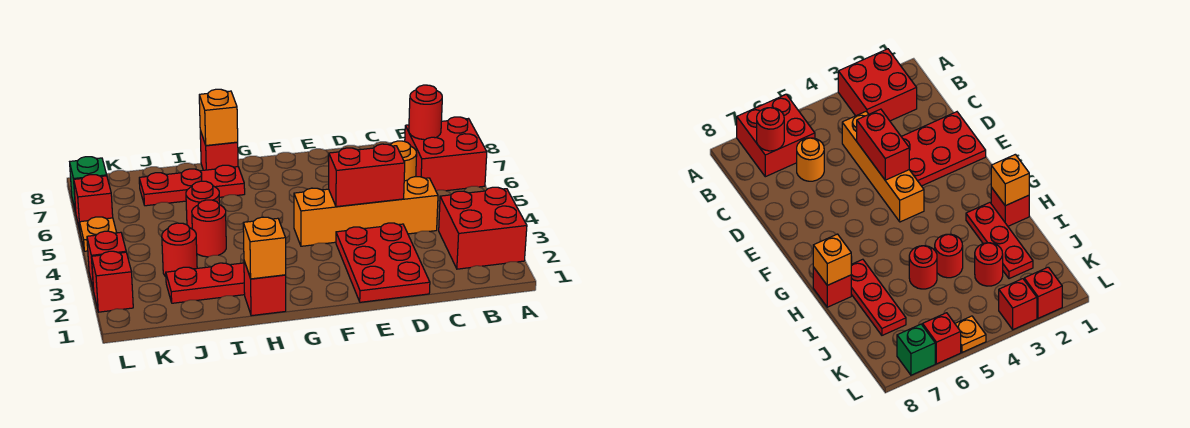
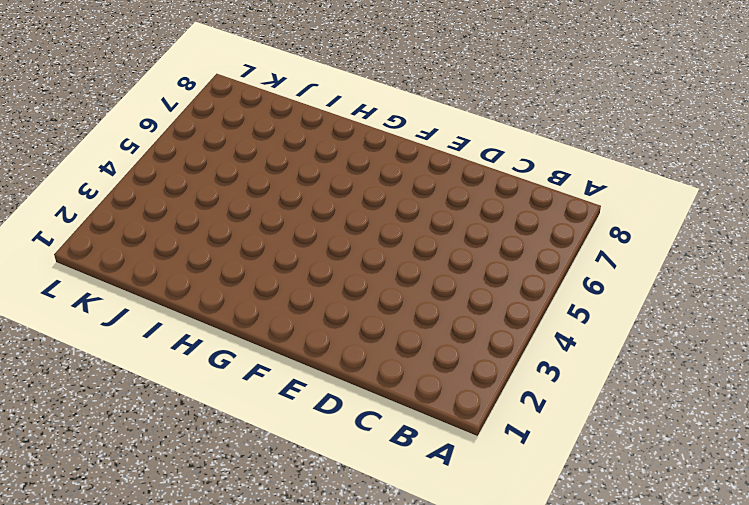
none -> red brick A2:B3 level 1
none -> red brick A6:B7 level 1
none -> orange brick C4:F4 level 1

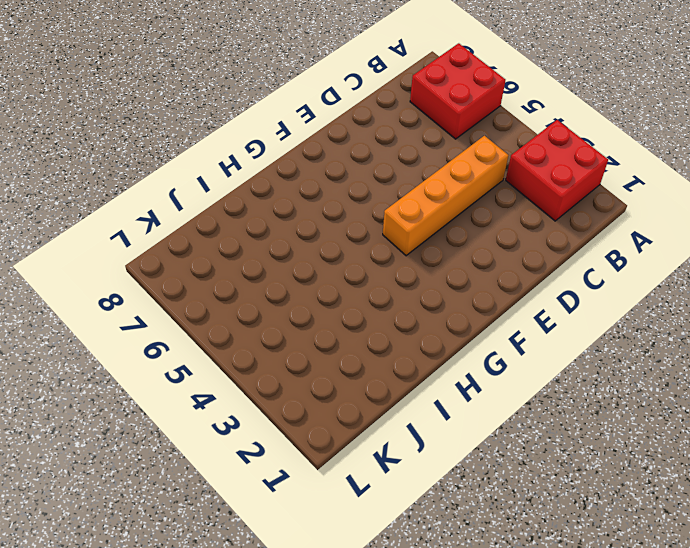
none -> orange round brick C6 level 1
none -> red plate D1:E3 level 1
none -> red brick H1 level 1

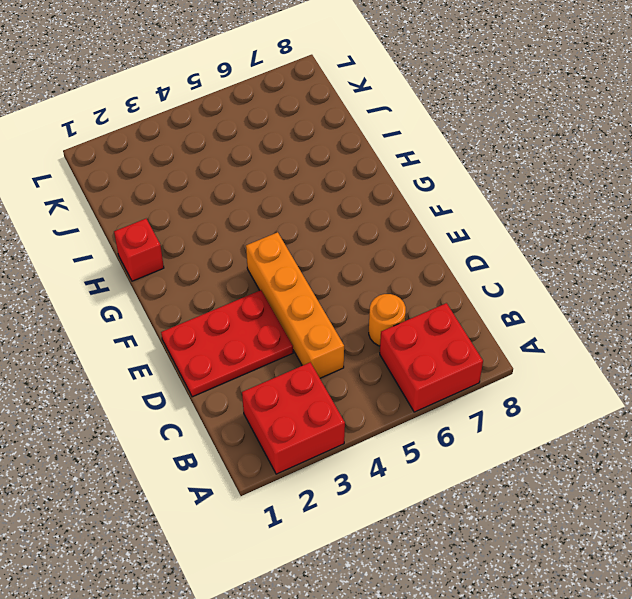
none -> red plate H2:J2 level 1
none -> red plate H7:J7 level 1
none -> red brick H8 level 1

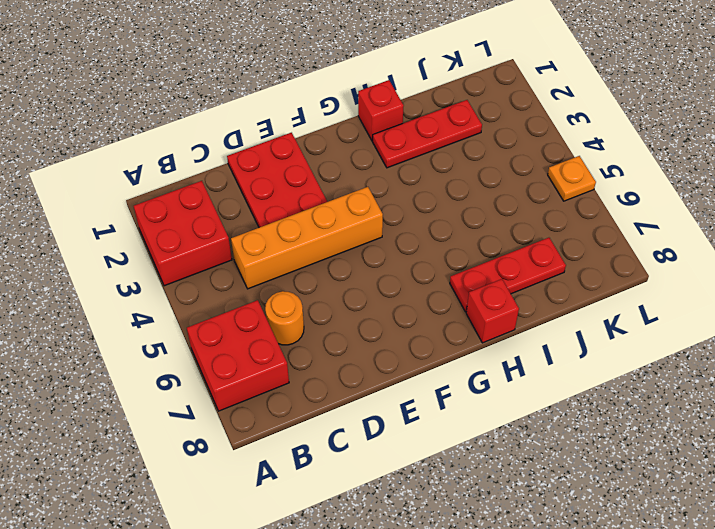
none -> red round brick I4 level 1
none -> red round brick I5 level 1
none -> red round brick J3 level 1

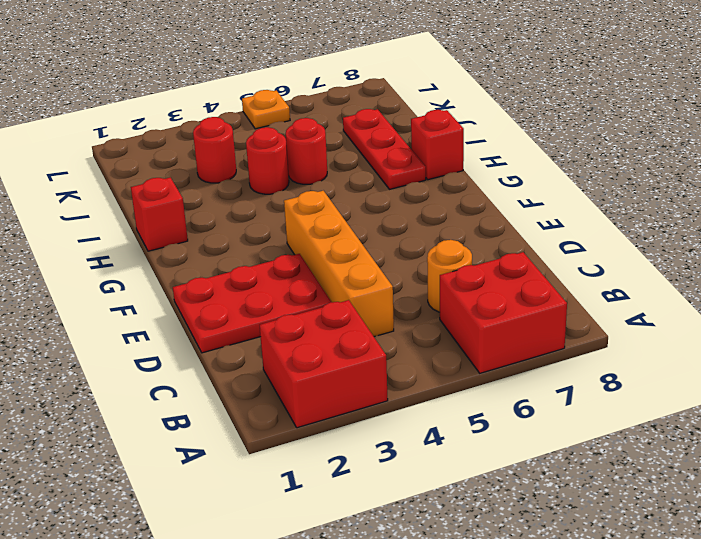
none -> red plate H2:J2 level 1
none -> red brick L2 level 1
none -> red brick L3 level 1

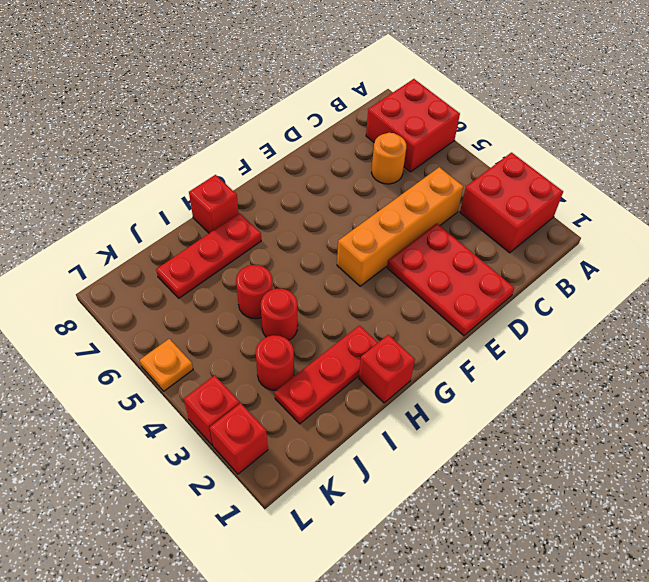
none -> red brick L6 level 1
none -> green brick L7 level 1
none -> red round brick B7 level 2

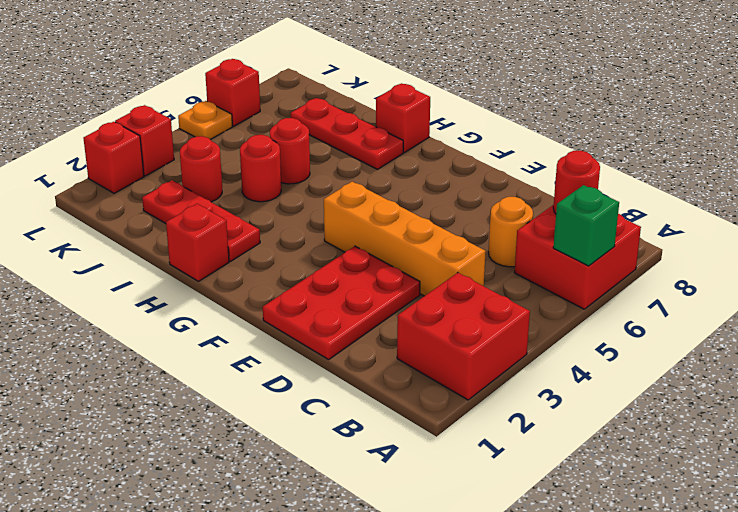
green brick A6 level 2 -> green brick L7 level 1
none -> red brick D4:E4 level 2
none -> orange brick H1 level 2
none -> orange brick H8 level 2

